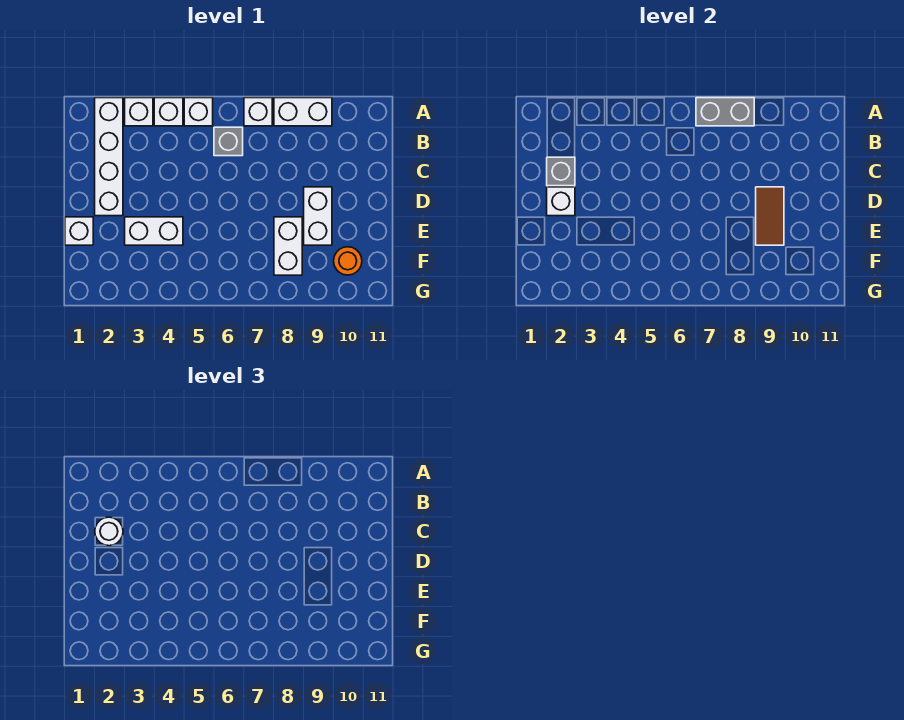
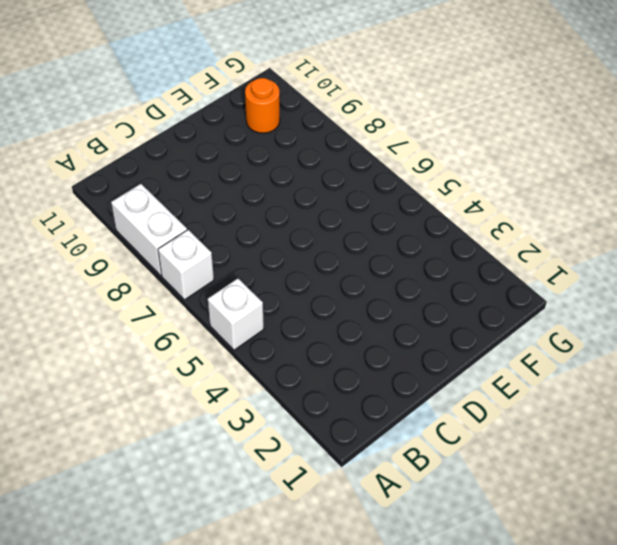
none -> white brick A2:D2 level 1
none -> white brick A3 level 1
none -> white brick A4 level 1

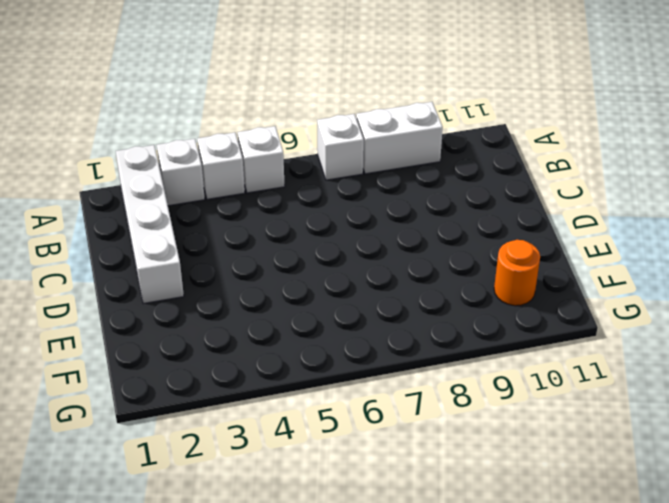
none -> grey brick B6 level 1
none -> white brick D9:E9 level 1
none -> white brick E1 level 1

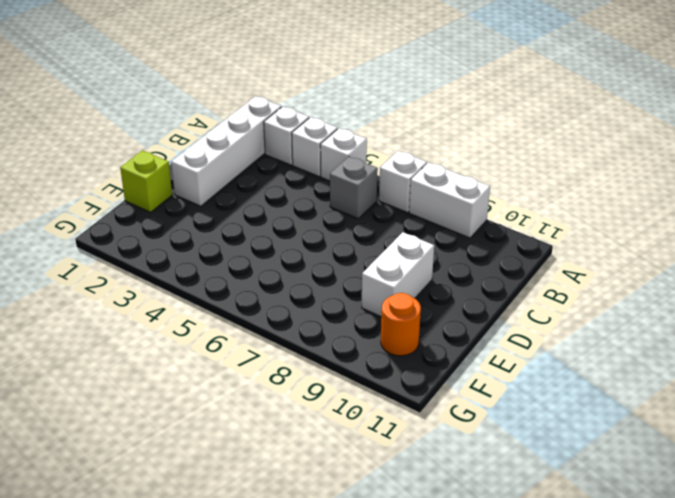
lime brick E1 level 1 -> white brick E1 level 1
none -> white brick E3:E4 level 1
none -> white brick E8:F8 level 1
none -> grey brick A7:A8 level 2

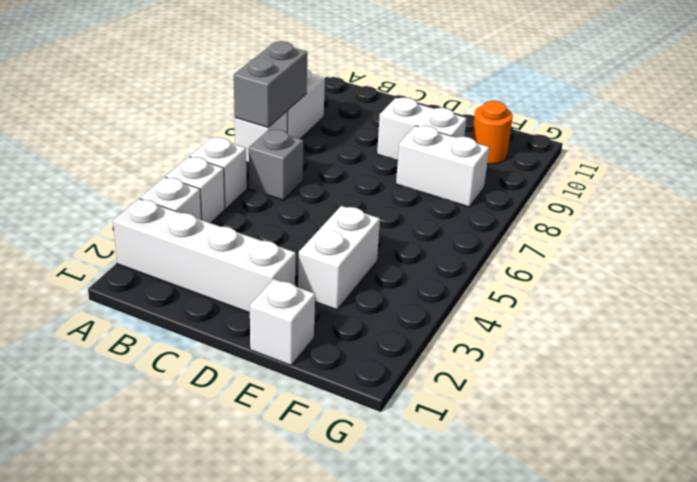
none -> grey brick C2 level 2
none -> white brick D2 level 2
none -> brown tile D9:E9 level 2

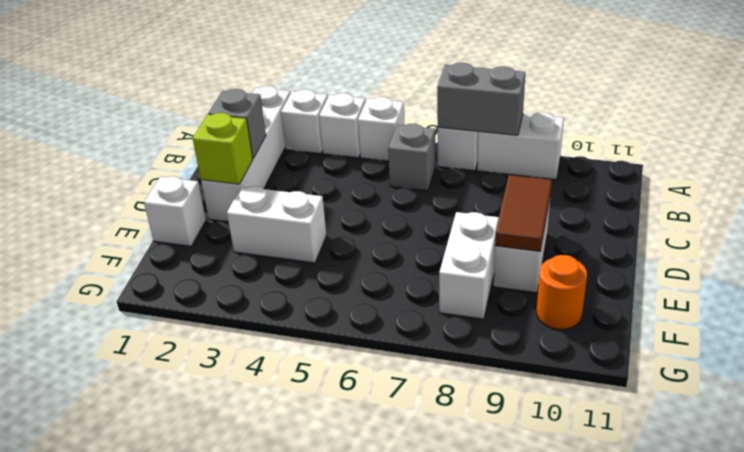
lime brick D2 level 2 -> white brick D2 level 2
none -> white round brick C2 level 3

